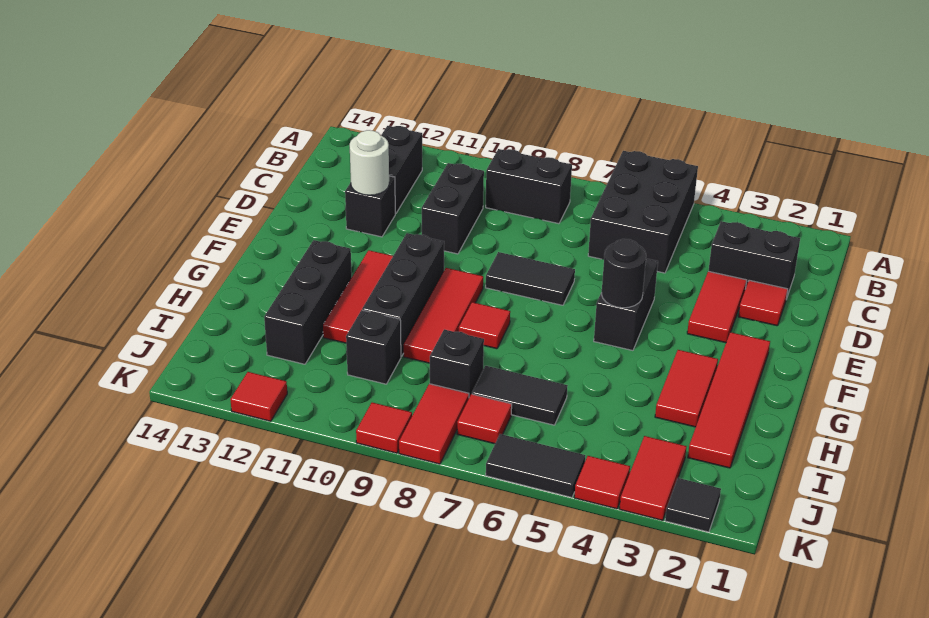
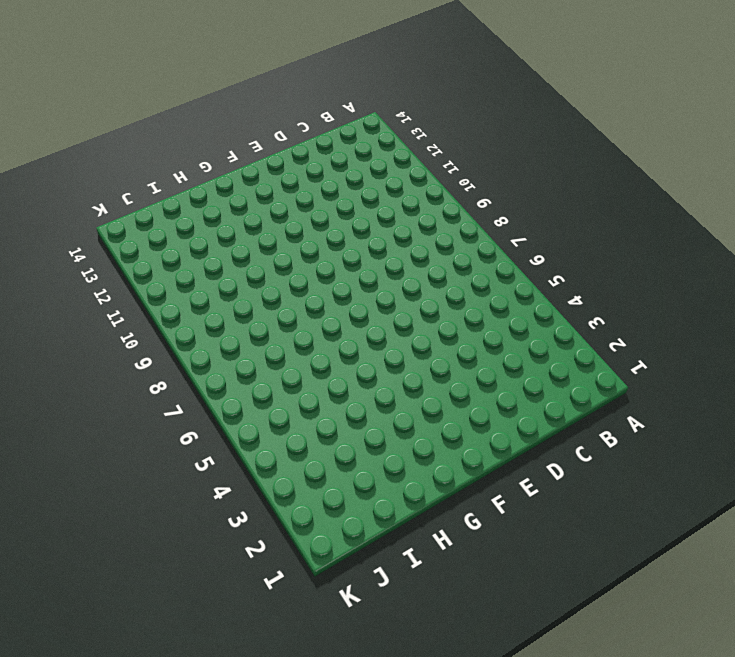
none -> black brick A5:C6 level 1
none -> black brick B8:B9 level 1
none -> black brick B12:C12 level 1
none -> black brick C2:C3 level 1

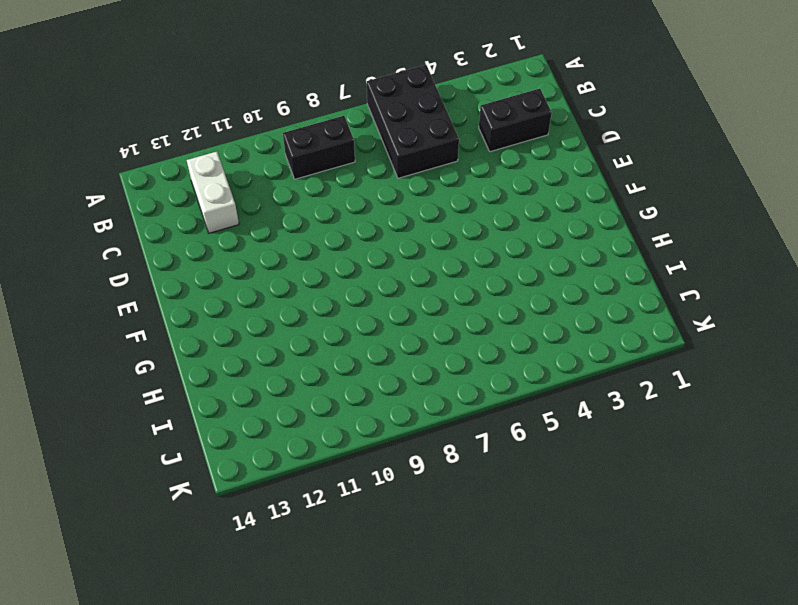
white brick B12:C12 level 1 -> black brick B12:C12 level 1
none -> black brick C10:D10 level 1
none -> red tile D2 level 1
none -> red tile D3:E3 level 1
none -> black brick D12 level 1

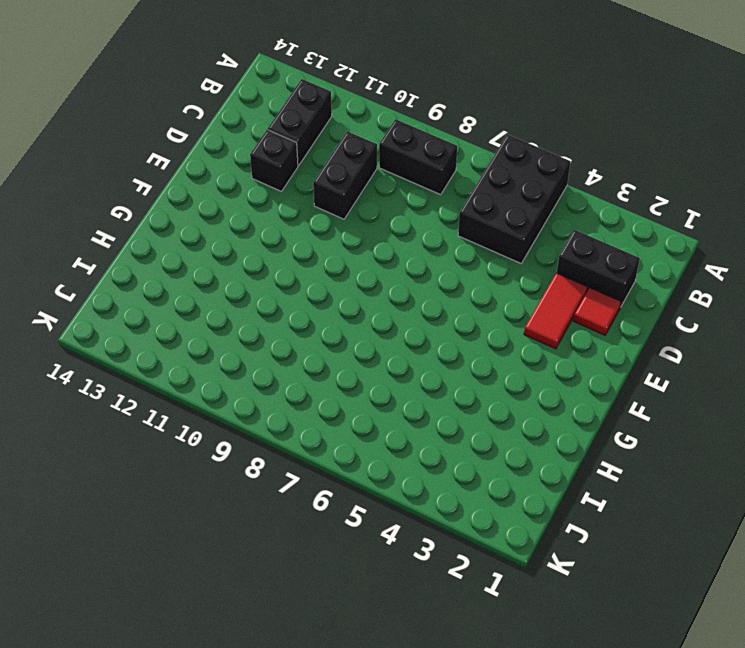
none -> black brick E5:F5 level 1
none -> black tile E7:E8 level 1
none -> red tile F2:I2 level 1
none -> red tile F9:H9 level 1

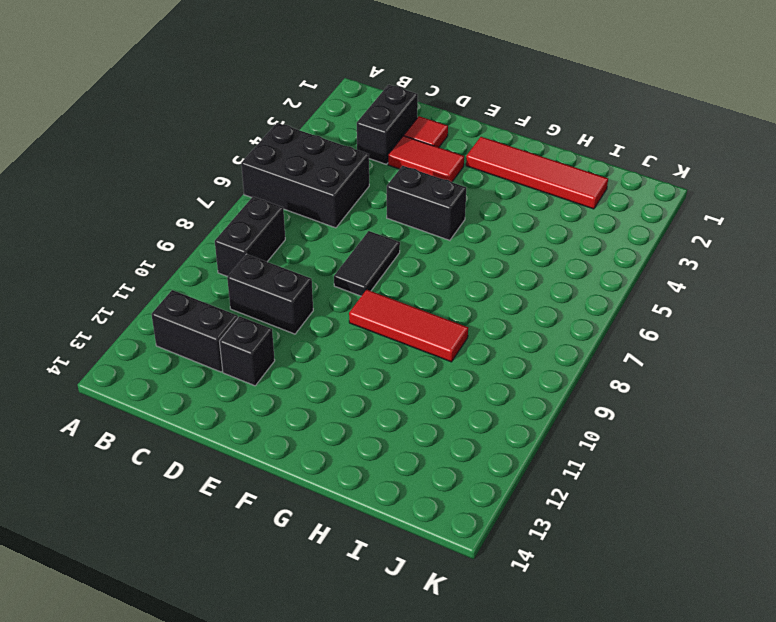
none -> black brick F10:H10 level 1
none -> red tile F11:H11 level 1
none -> red tile G3:H3 level 1
none -> red tile G8 level 1

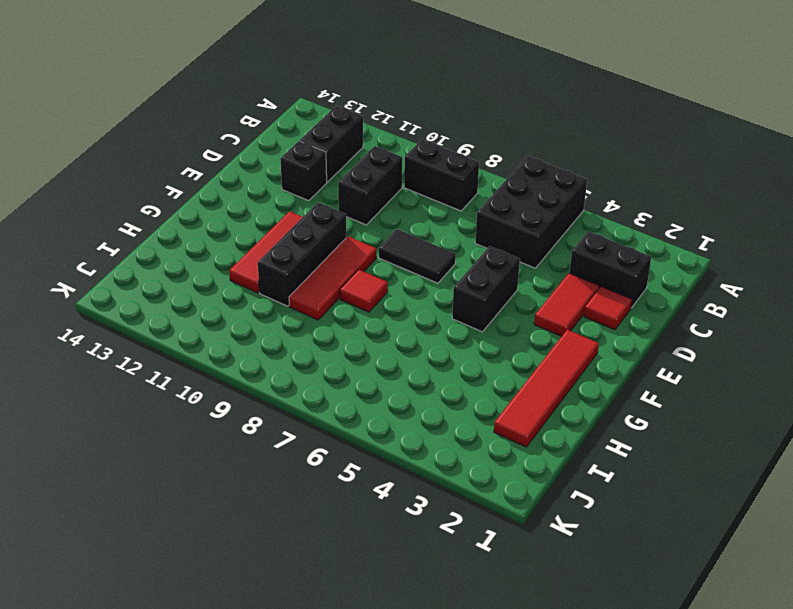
none -> red tile G3:H3 level 1
none -> black brick G12:I12 level 1
none -> black tile I6:I7 level 1
none -> black brick I8 level 1

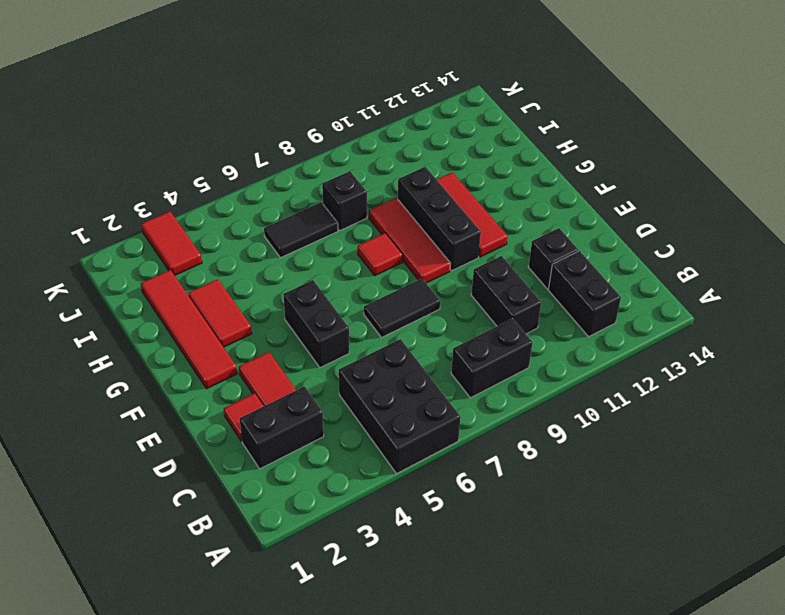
none -> black brick G12:I12 level 1
none -> black brick I10 level 1
none -> red tile J7 level 1
none -> red tile J8:K8 level 1

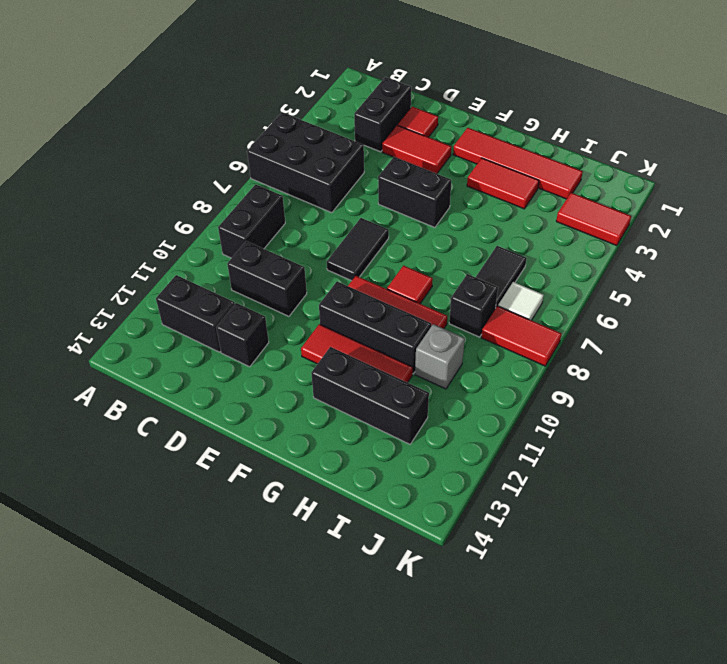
grey brick I10 level 1 -> black brick I10 level 1
white tile J7 level 1 -> red tile J7 level 1
none -> black tile K2 level 1
none -> red tile K4 level 1
none -> black tile K5:K6 level 1
none -> red tile K9 level 1

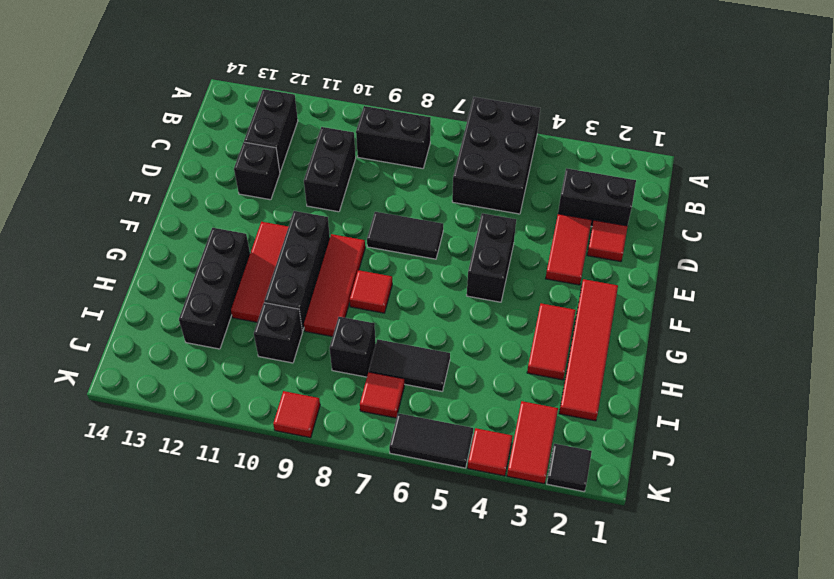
none -> red tile J8:K8 level 1
none -> red tile K12 level 1
none -> white round brick D12 level 2
none -> black round brick F5 level 2

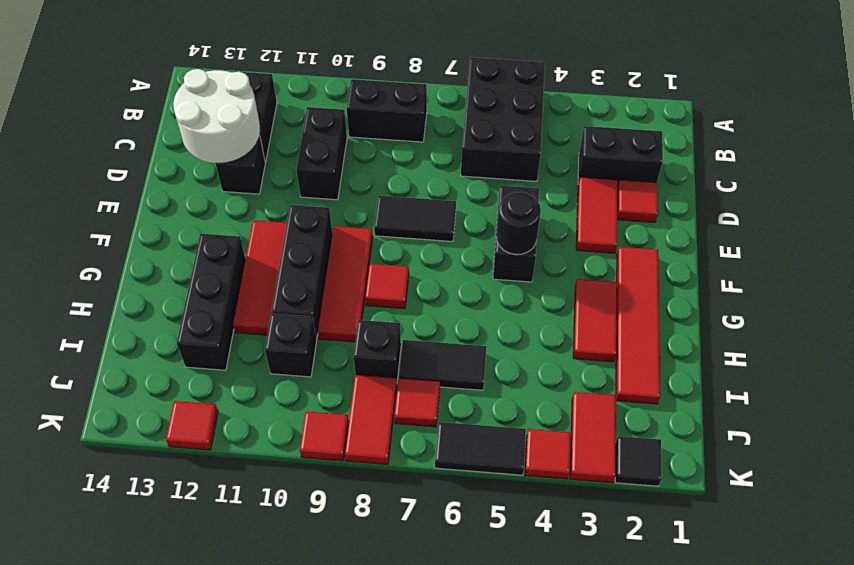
white round brick C12:D13 level 2 -> white round brick D12 level 2

